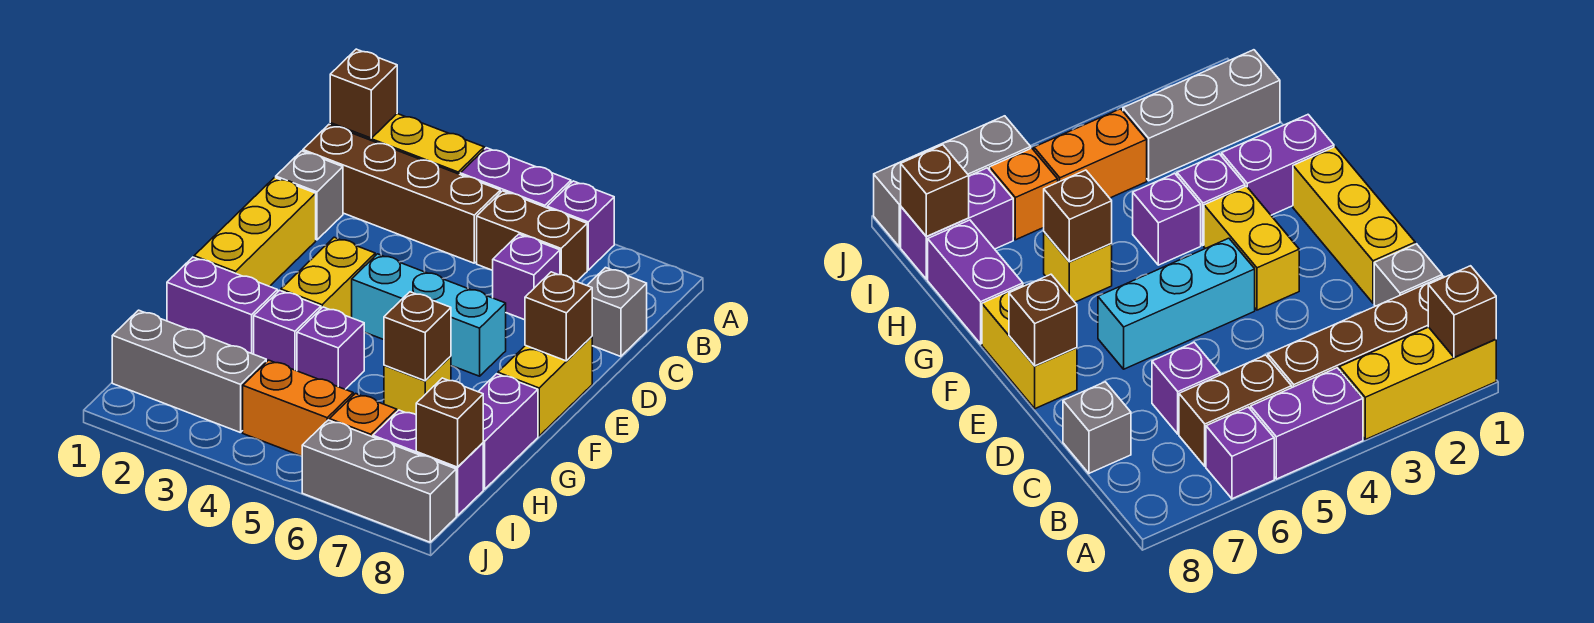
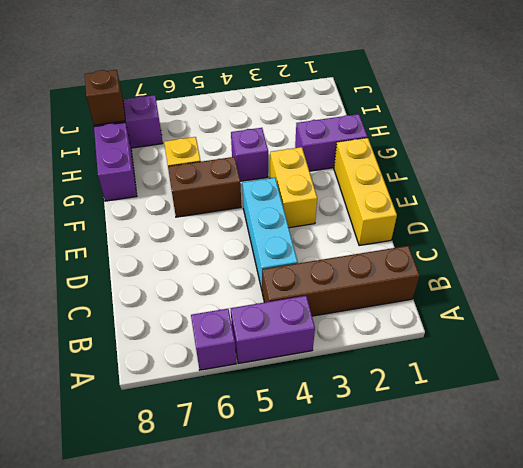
cyan brick C4:E4 level 1 -> cyan brick E4:E6 level 1
brown brick F5:F6 level 1 -> brown brick B5:B6 level 1
none -> yellow brick A1:A3 level 1
none -> grey brick C1 level 1
none -> purple brick C6 level 1

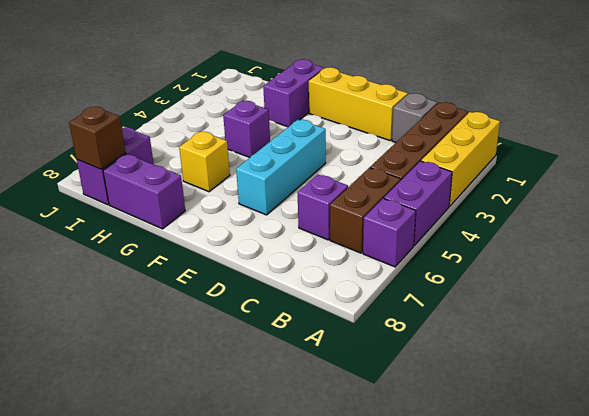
none -> grey brick C8 level 1
none -> yellow brick E3:F3 level 1
none -> yellow brick E8:F8 level 1

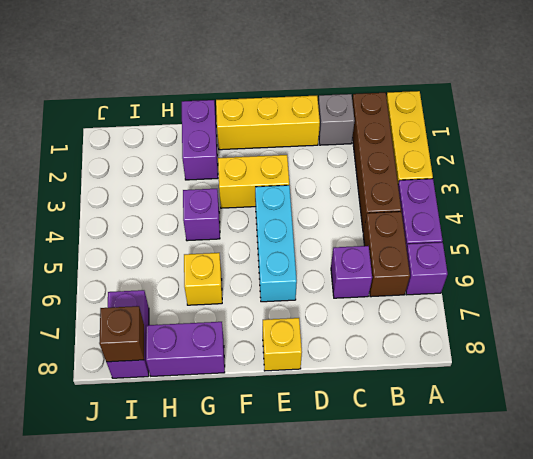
yellow brick E8 level 1 -> yellow brick E8:F8 level 1
none -> grey brick C8 level 1
none -> purple brick G3 level 1
none -> grey brick I1:I3 level 1

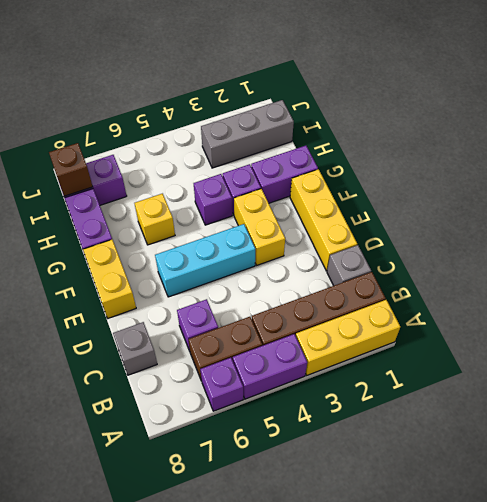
none -> orange brick I4:I5 level 1
none -> orange brick I6 level 1
none -> grey brick J6:J8 level 1

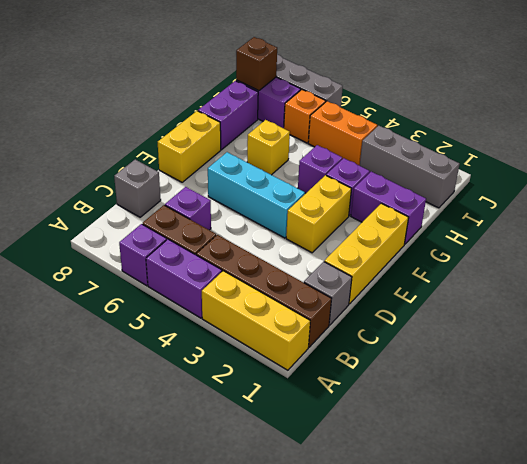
none -> brown brick A1 level 2
none -> brown brick E8 level 2
none -> brown brick G6 level 2

